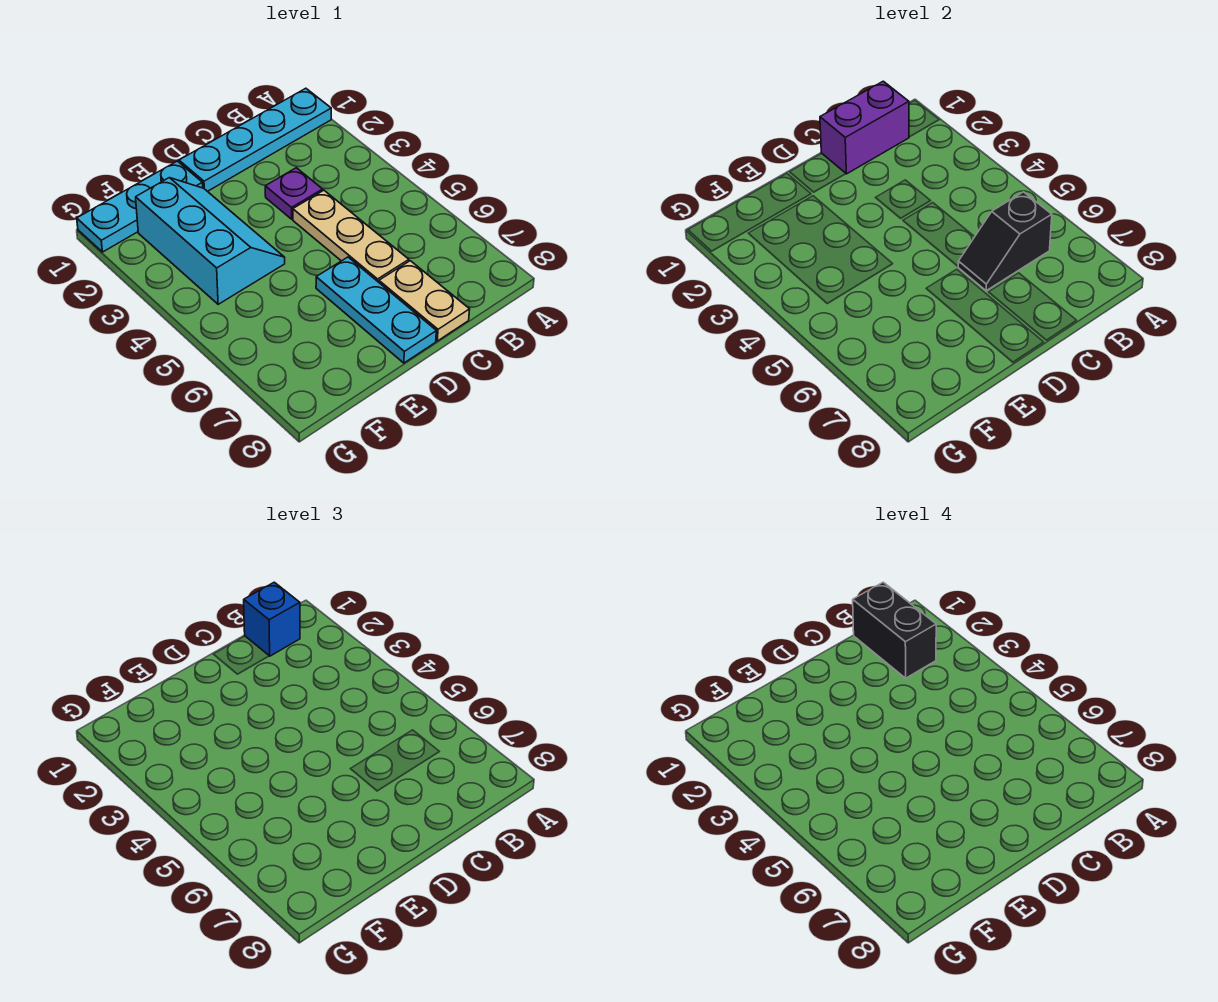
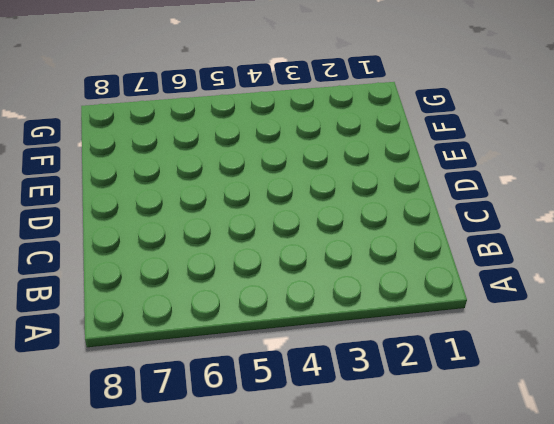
none -> cyan plate A1:D1 level 1
none -> purple plate C3 level 1

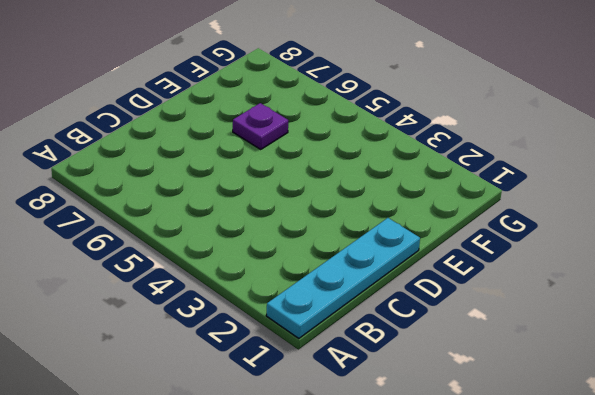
purple plate E6 level 1 -> purple plate C3 level 1
none -> tan plate C4:C6 level 1
none -> tan plate C7:C8 level 1

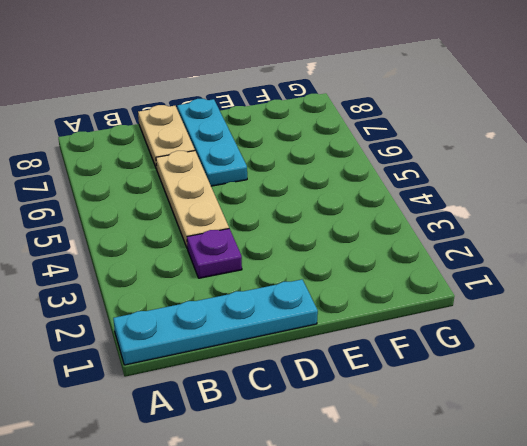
none -> cyan plate E1:G1 level 1
none -> cyan slope E2:F4 level 1 top F

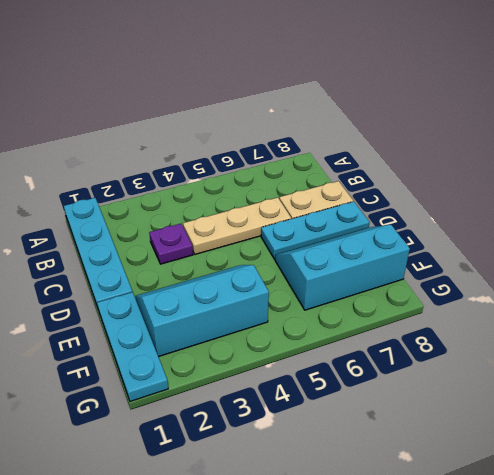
cyan slope E6:F8 level 1 top F -> none
none -> purple brick B1:C1 level 2
none -> black slope B6:C6 level 2 top B

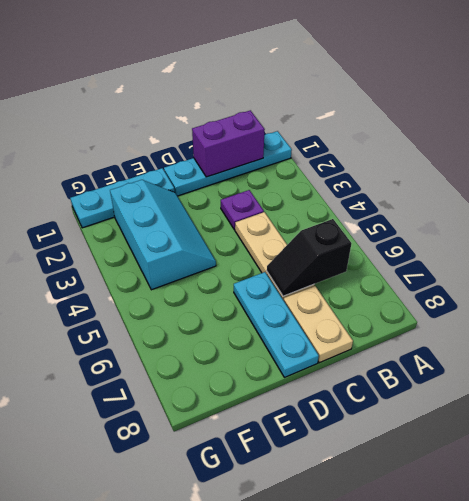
none -> blue brick B1 level 3
none -> black brick B1:B2 level 4

